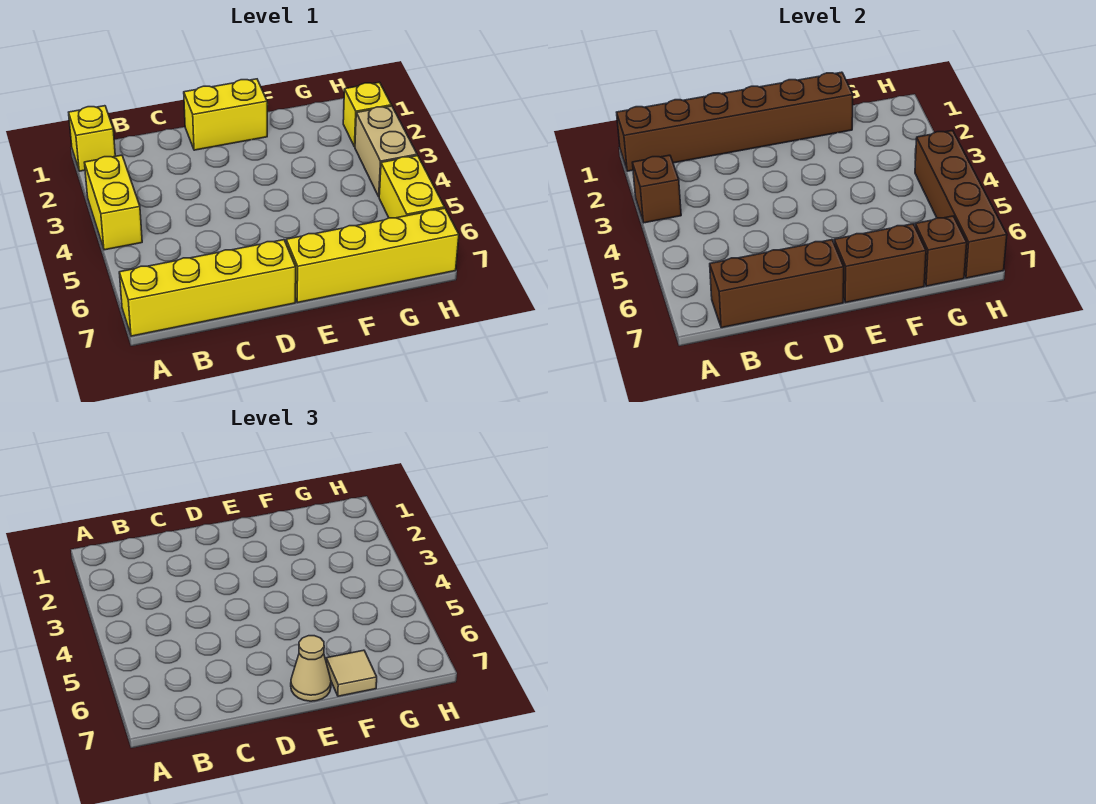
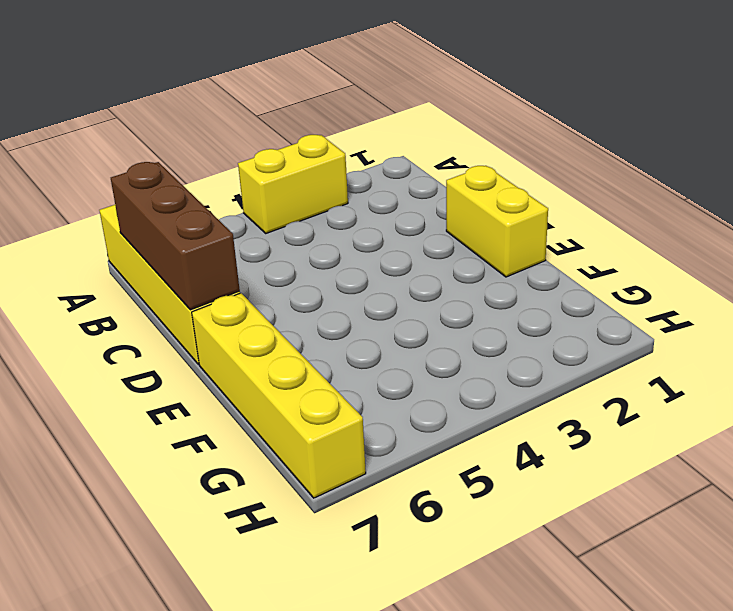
none -> yellow brick A1 level 1
none -> yellow brick H2 level 1
none -> tan brick H3:H4 level 1

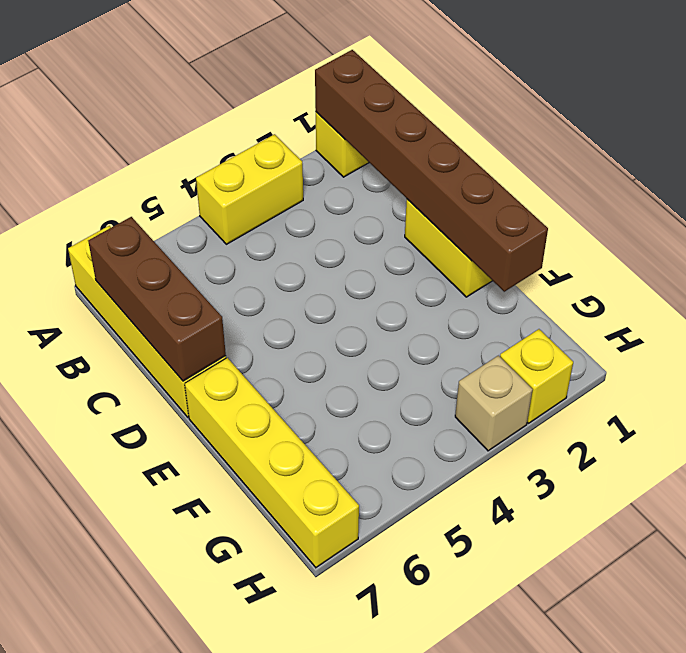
tan brick H3 level 1 -> tan brick H3:H4 level 1
none -> yellow brick H5:H6 level 1
none -> brown brick A3 level 2
none -> brown brick E7:F7 level 2

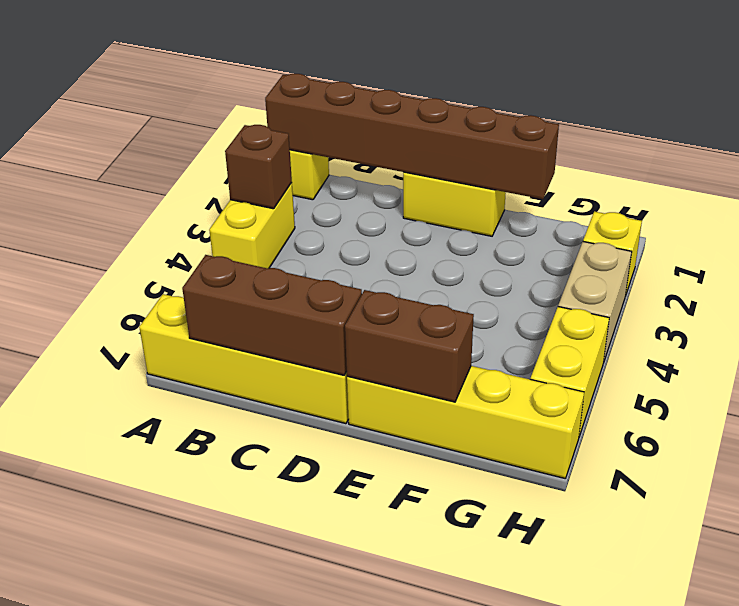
none -> brown brick G7 level 2
none -> brown brick H4:H7 level 2
none -> tan cone E7 level 3

